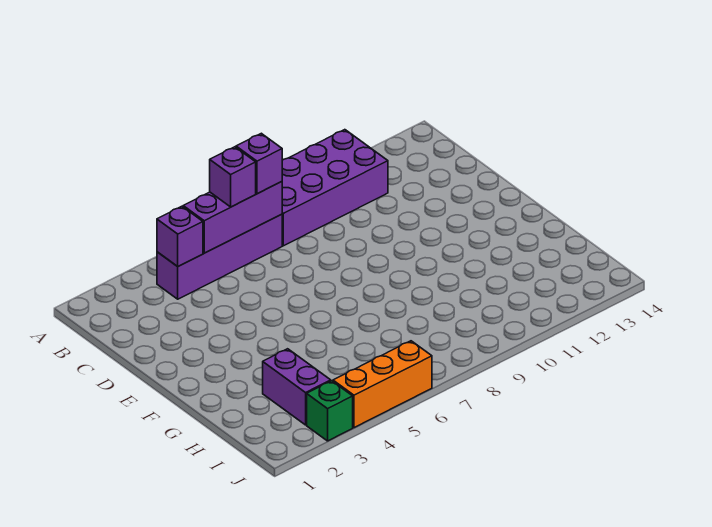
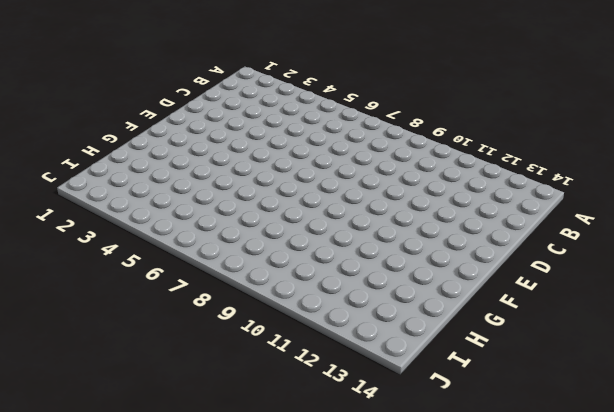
none -> purple brick A8:B11 level 1
none -> purple brick B4:B7 level 1

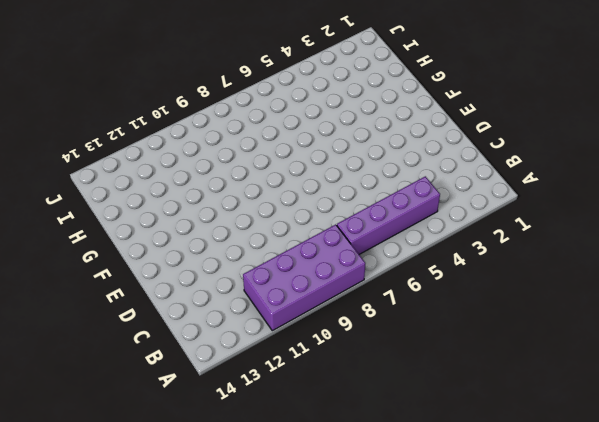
none -> purple brick H3:I3 level 1
none -> green brick J3 level 1

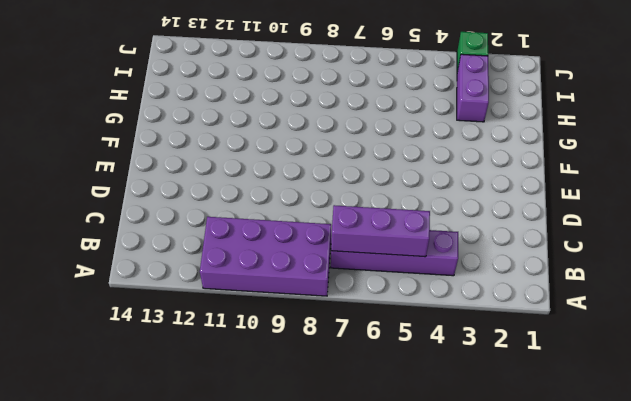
none -> orange brick J4:J6 level 1
none -> purple brick B4 level 2

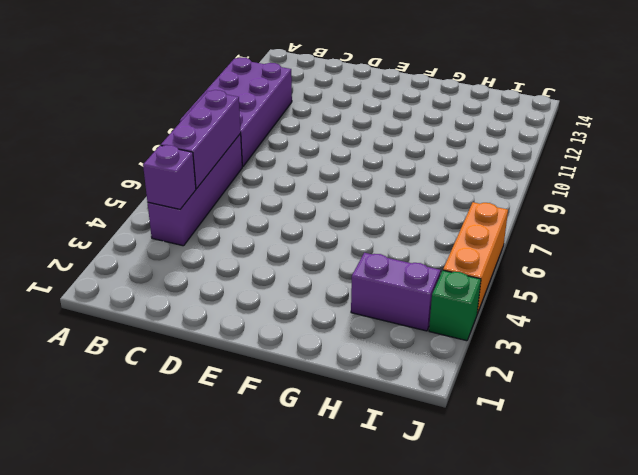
none -> purple brick B6 level 3
none -> purple brick B7 level 3

